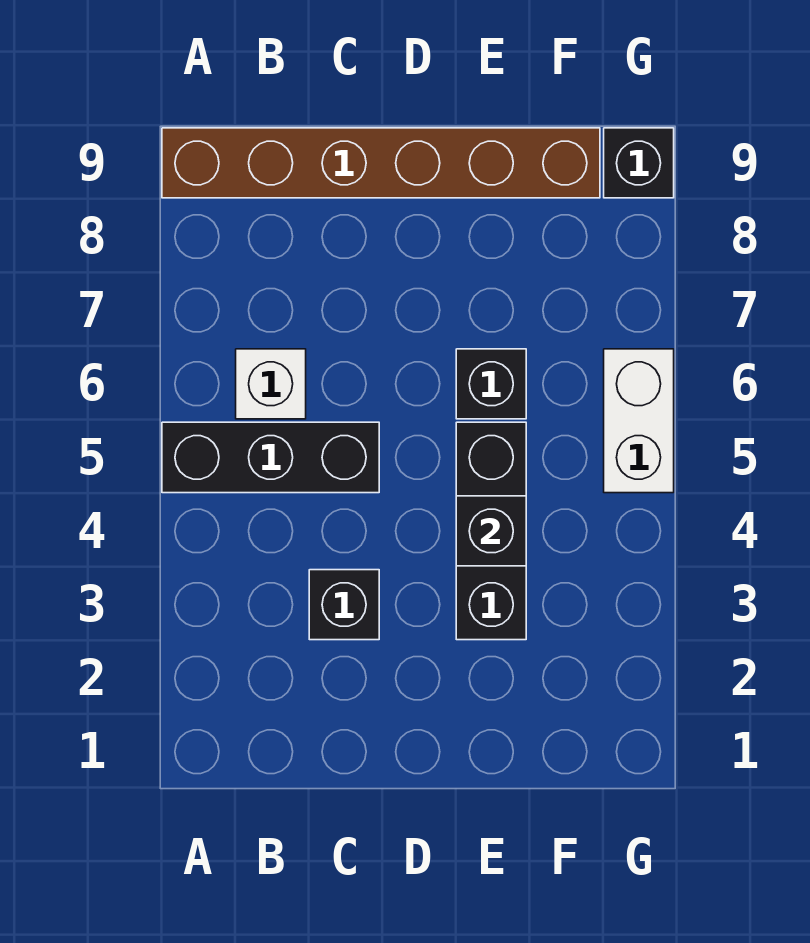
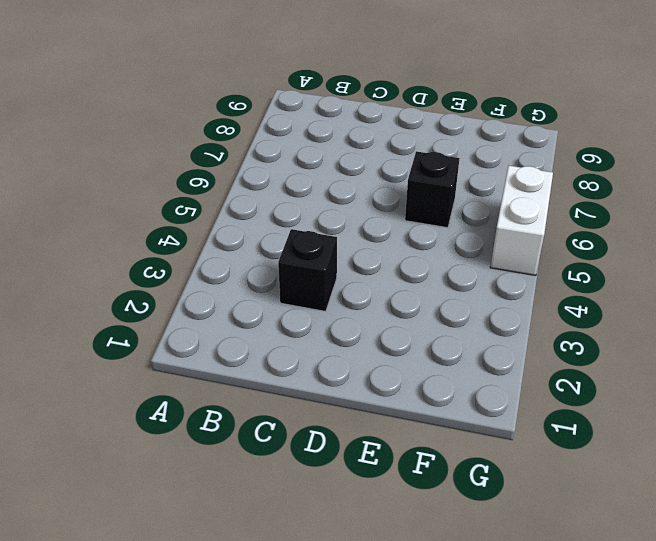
none -> black brick A5:C5 level 1
none -> brown brick A9:F9 level 1

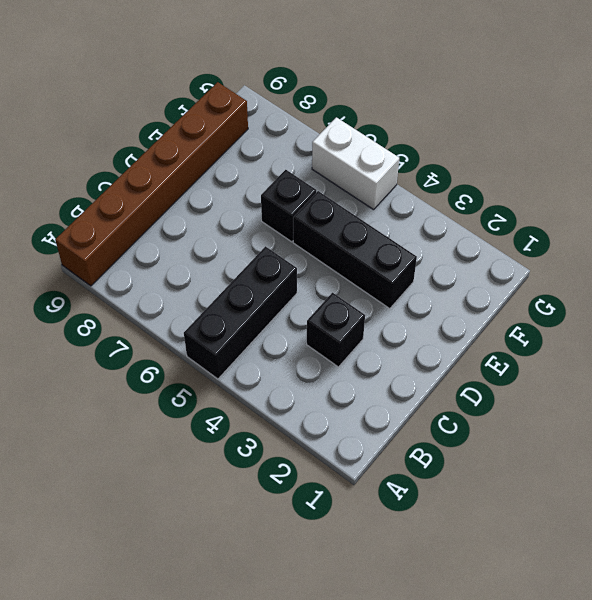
none -> white brick B6 level 1
none -> black brick G9 level 1

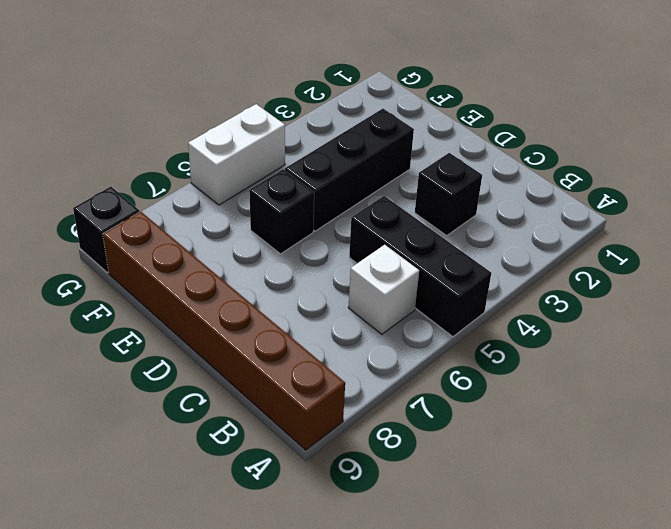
none -> black brick E4 level 2

